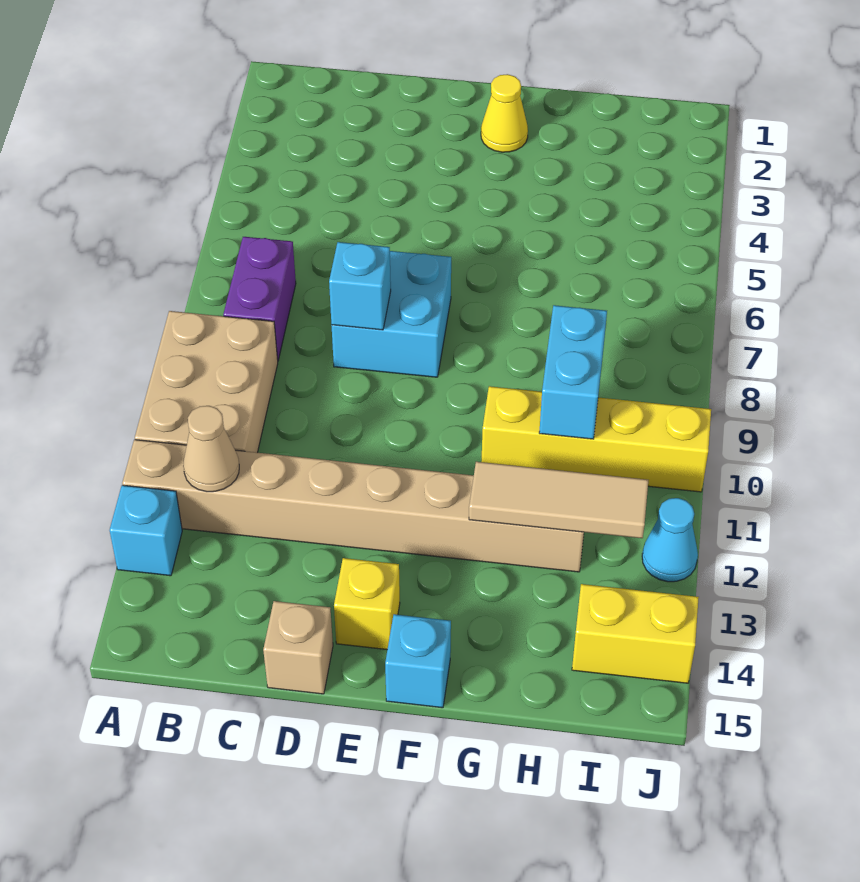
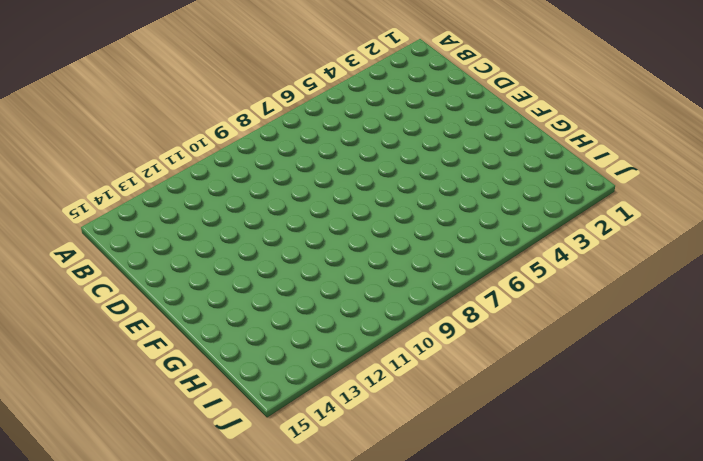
none -> tan brick A9:B11 level 1
none -> tan brick A12:H12 level 1
none -> cyan brick A13 level 1

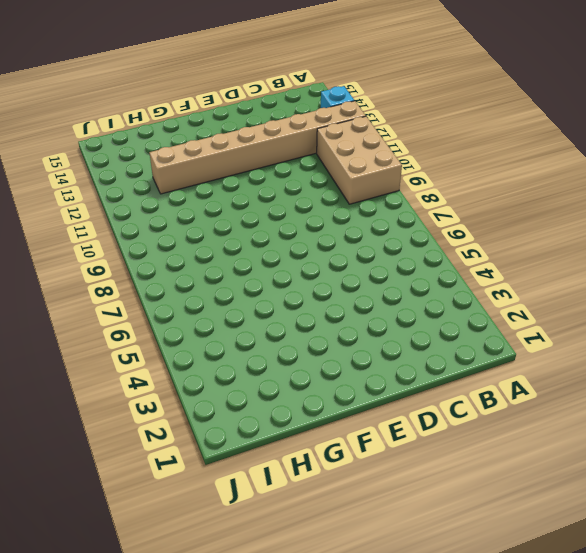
none -> purple brick B7:B8 level 1
none -> cyan brick D7:E8 level 1
none -> tan brick D15 level 1

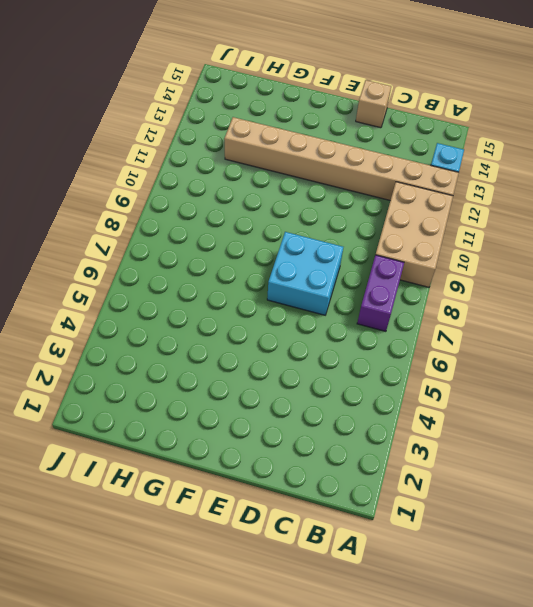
none -> yellow brick E14 level 1
none -> yellow cone F2 level 1
none -> cyan brick F15 level 1

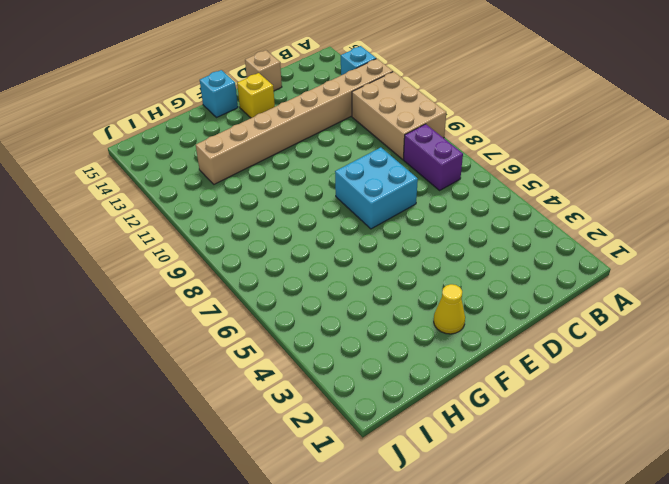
none -> yellow brick G10:J10 level 1
none -> yellow brick I14:J14 level 1
none -> cyan cone J12 level 1

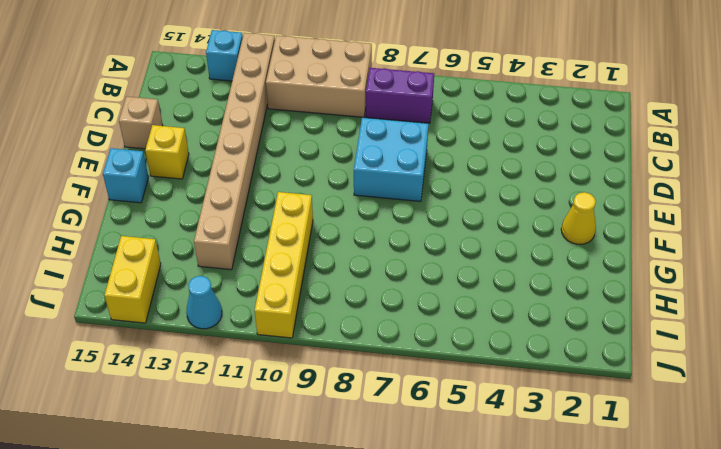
none -> tan cone B12 level 2
none -> cyan brick D8 level 2
none -> tan tile G12:I12 level 2

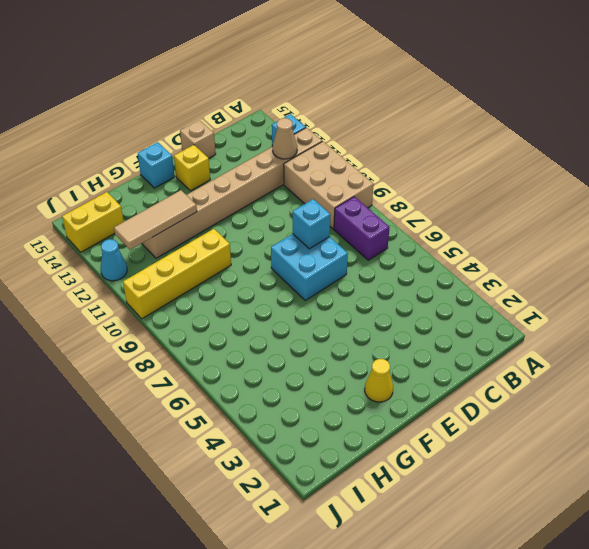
none -> cyan brick H9:H10 level 2

